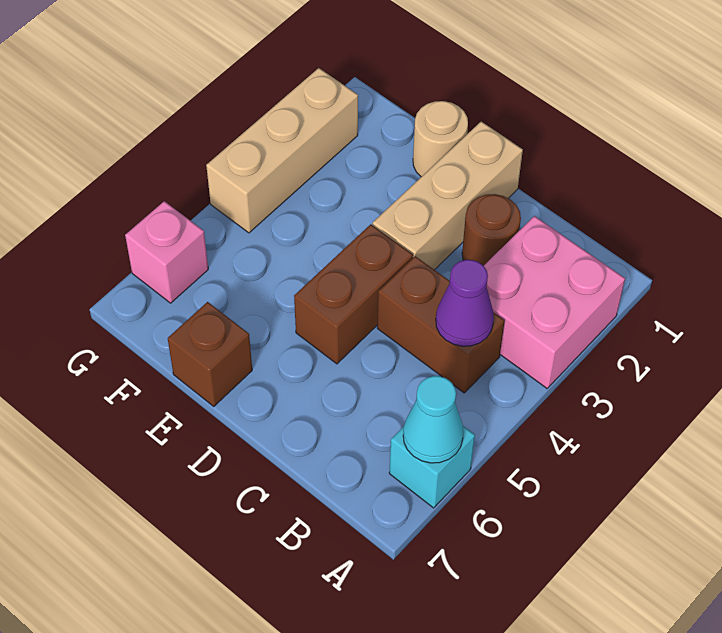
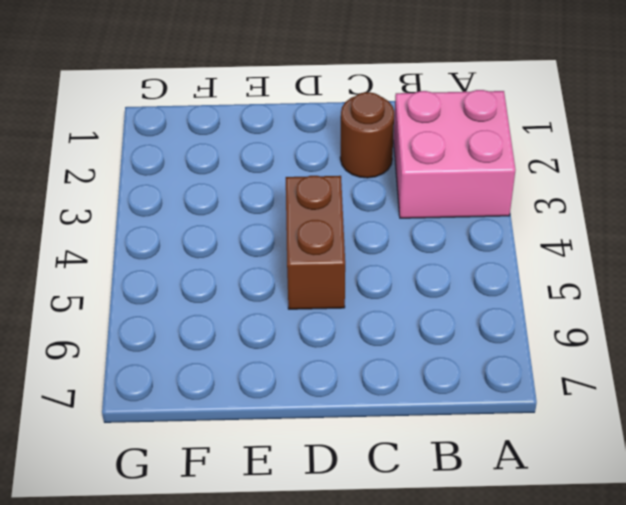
none -> cyan brick A6 level 1
none -> brown brick B4:C4 level 1
none -> tan brick D1:D3 level 1

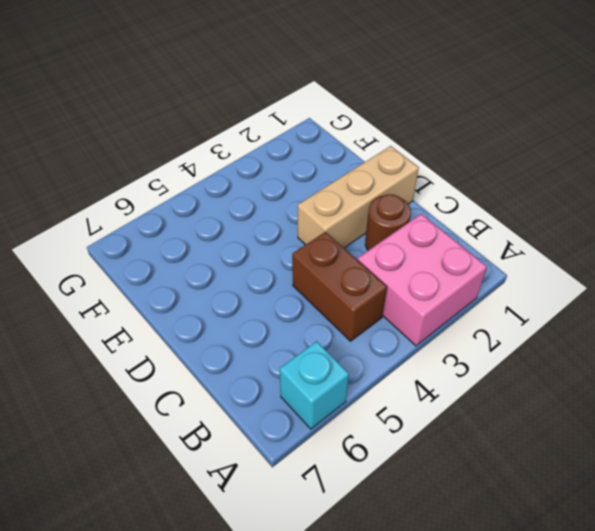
none -> brown brick D4:D5 level 1
none -> tan round brick E1 level 1
none -> brown brick E7 level 1

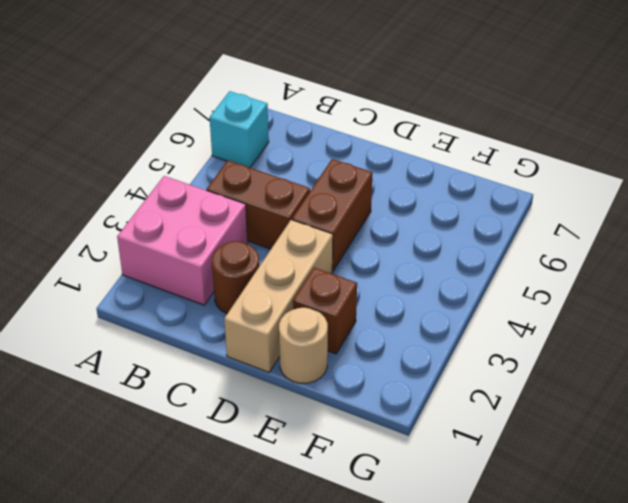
brown brick E2 level 1 -> brown brick E7 level 1
none -> tan brick G2:G4 level 1
none -> pink brick G6 level 1
none -> cyan cone A6 level 2

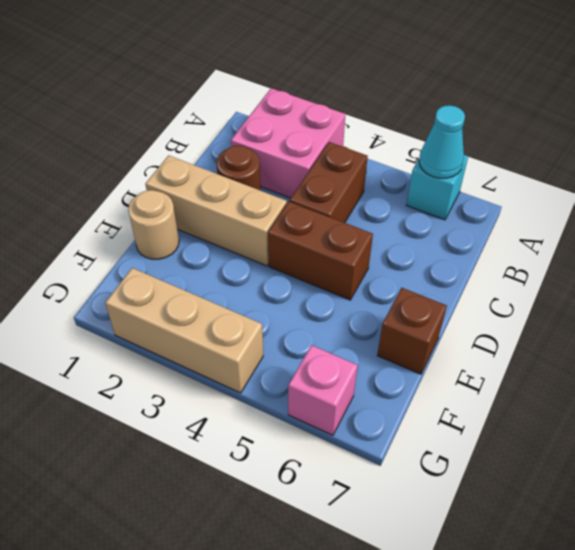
none -> purple cone B4 level 2

